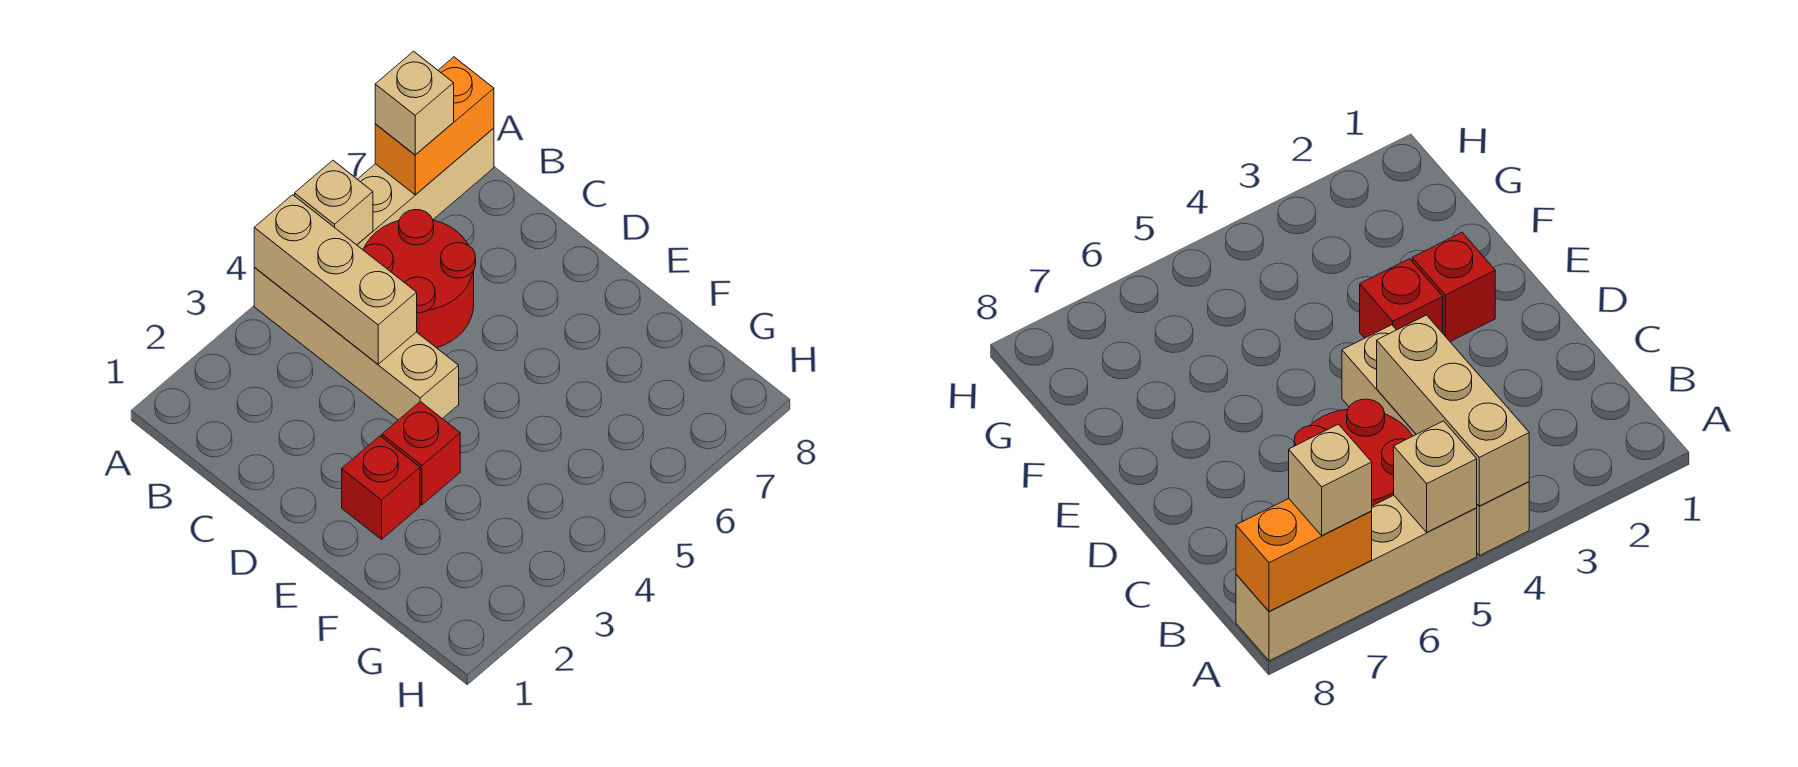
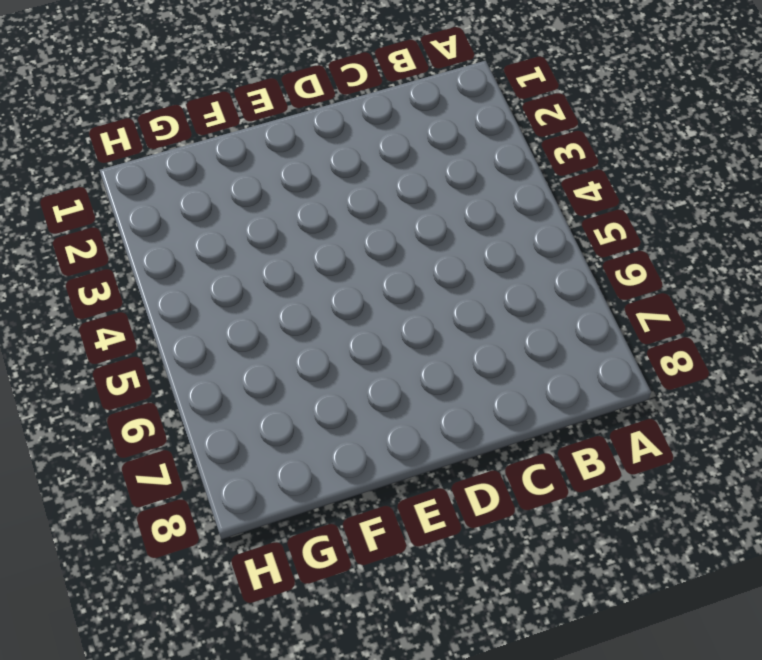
none -> tan brick A4:D4 level 1
none -> tan brick A5:A8 level 1

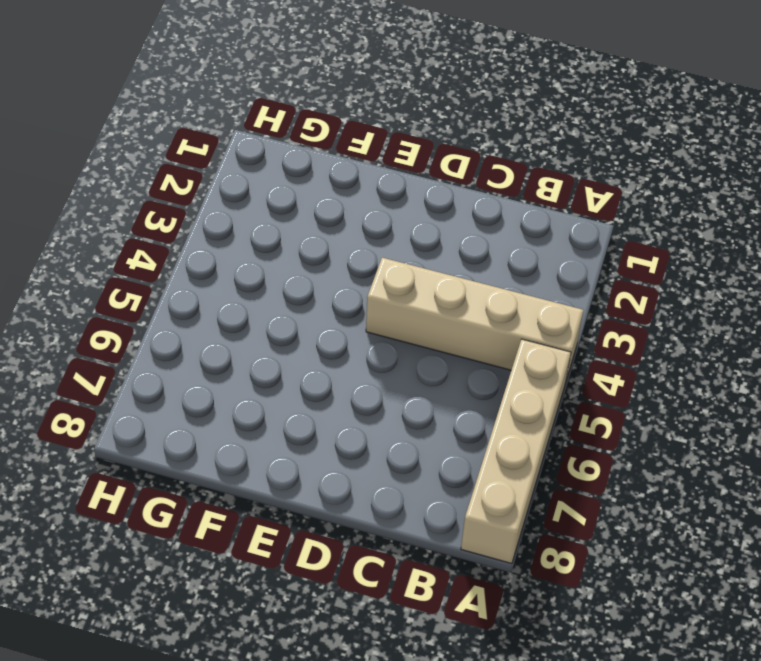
none -> red round brick B5:C6 level 1
none -> red brick E2 level 1

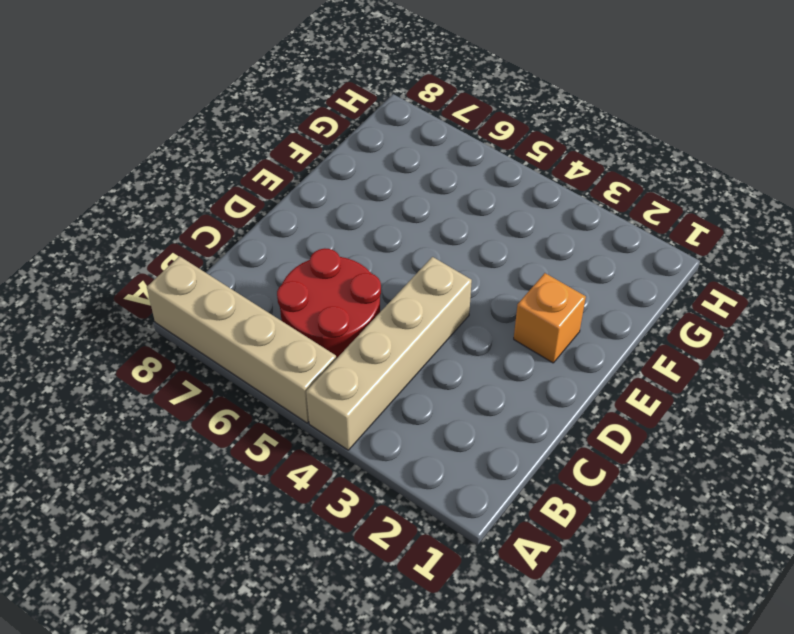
orange brick E2 level 1 -> red brick E2 level 1
none -> red brick E3 level 1
none -> tan brick A4:C4 level 2

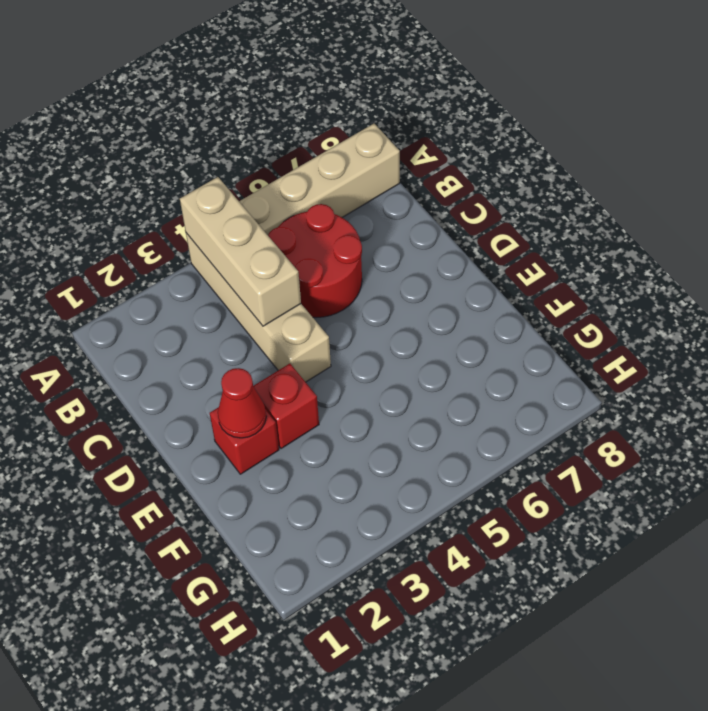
red cone E2 level 2 -> none
none -> tan brick A5 level 2
none -> orange brick A7:A8 level 2

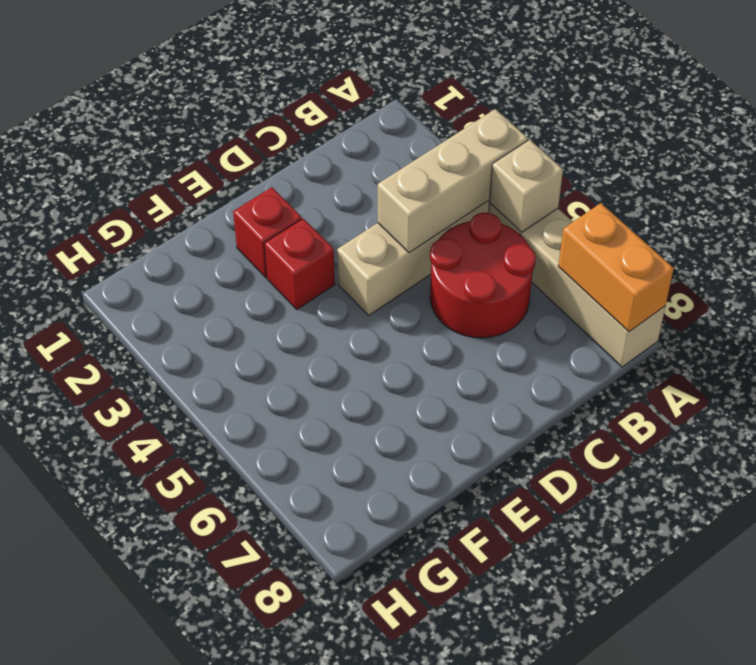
none -> tan brick A7 level 3

